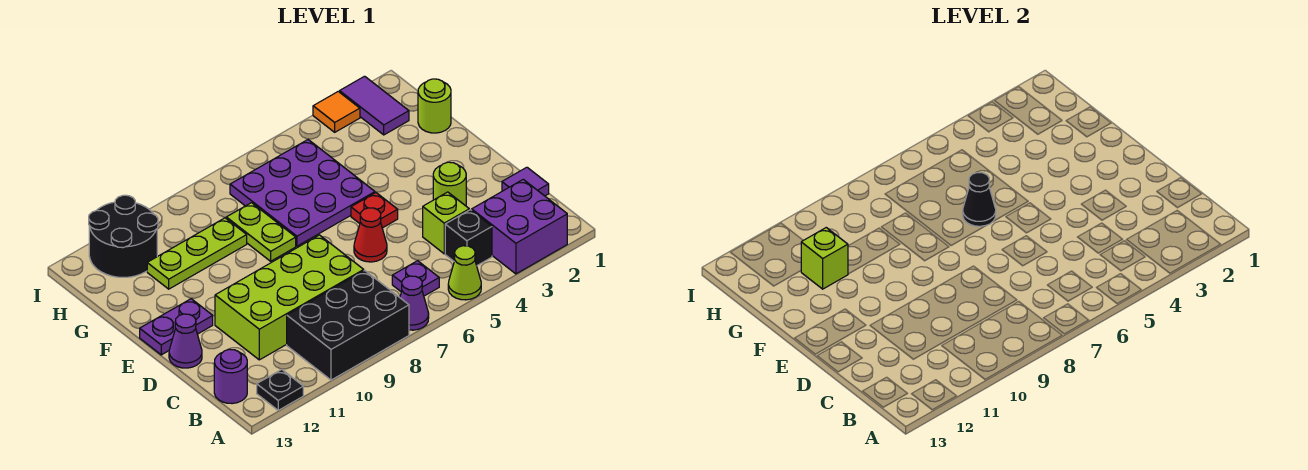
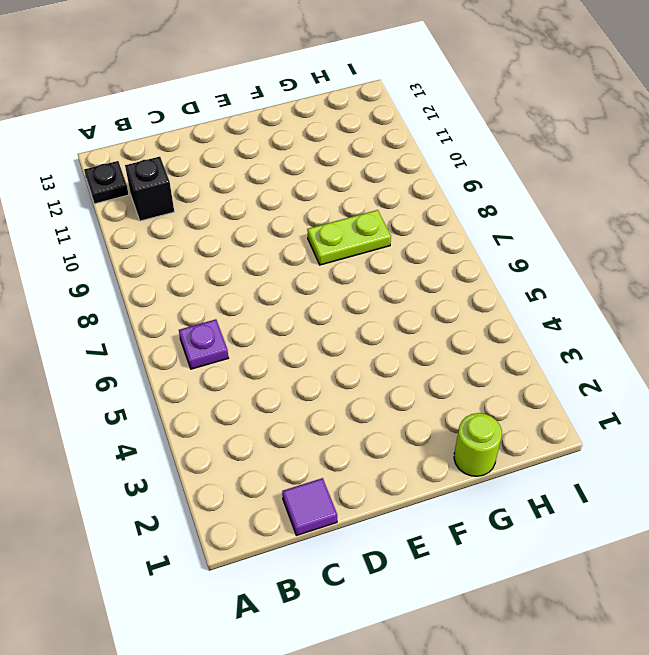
black brick B11 level 1 -> black brick B4 level 1
none -> purple brick A2:B3 level 1
none -> lime cone A5 level 1
none -> purple cone A7 level 1

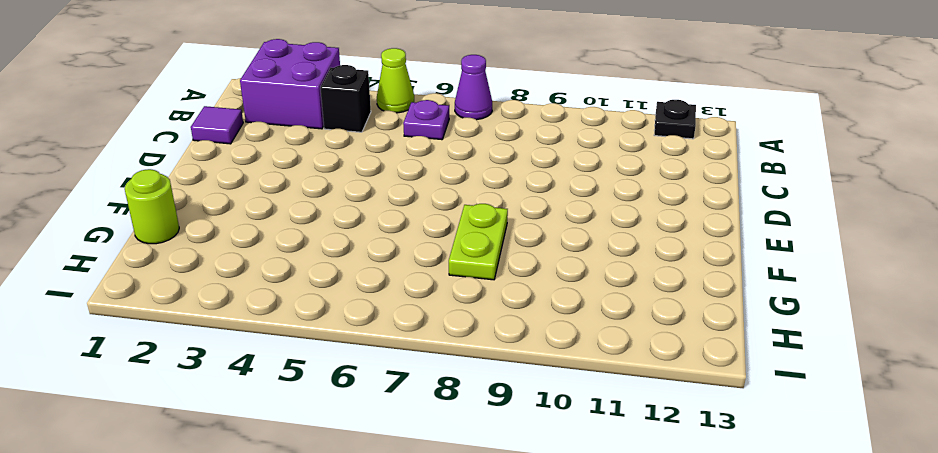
none -> black brick A8:B10 level 1
none -> purple round brick B13 level 1
none -> lime brick C4 level 1

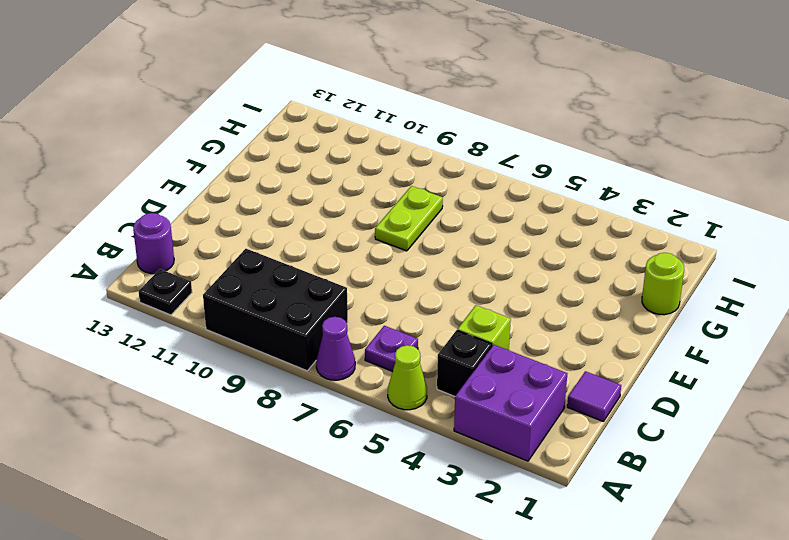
none -> lime brick C8:D11 level 1
none -> lime round brick D3 level 1
none -> red cone D6 level 1

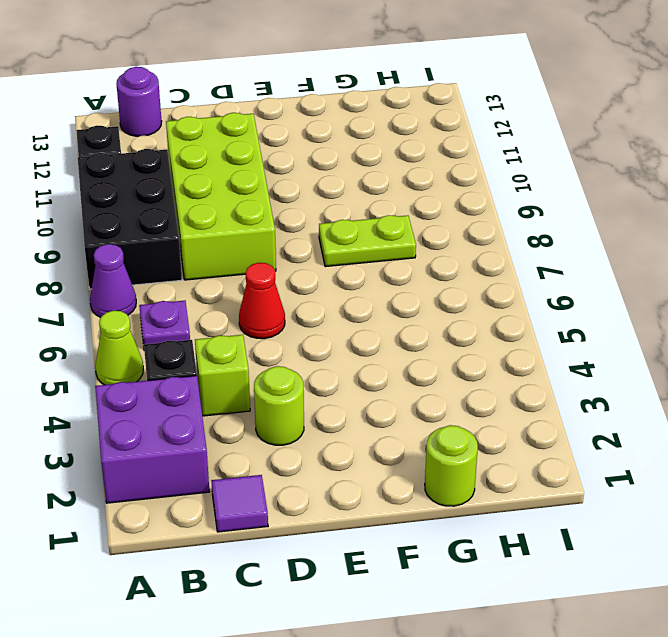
none -> purple cone D13 level 1
none -> red plate E5 level 1
none -> purple plate E12:E13 level 1

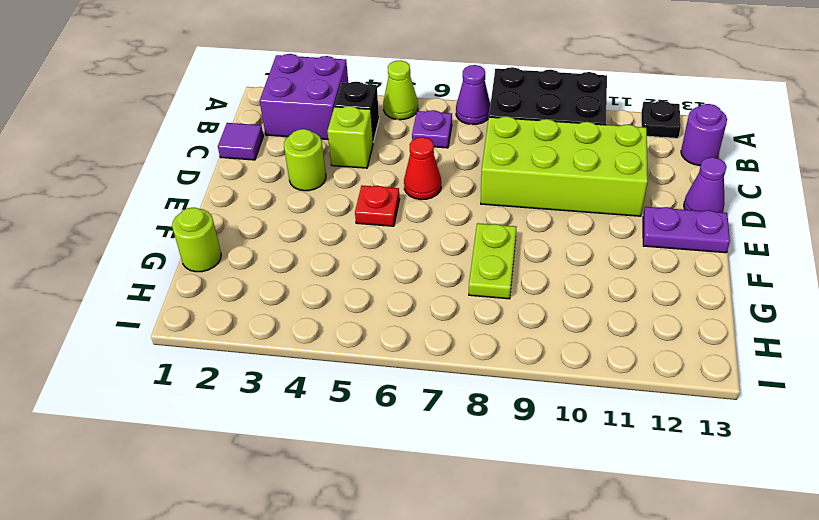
none -> purple plate F5:H7 level 1
none -> lime plate G9:G11 level 1
none -> purple tile H2:I2 level 1

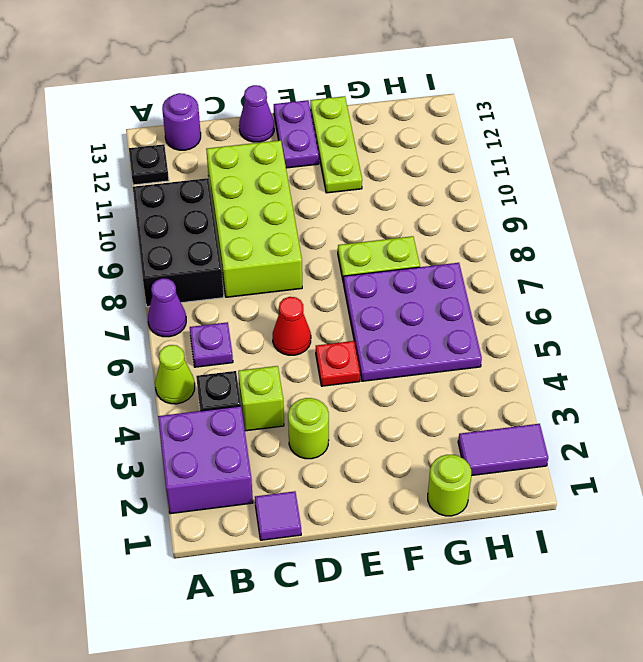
lime plate F11:F13 level 1 -> lime plate G9:G11 level 1
none -> black round brick H11:I12 level 1
none -> orange tile I3 level 1
none -> black cone F6 level 2

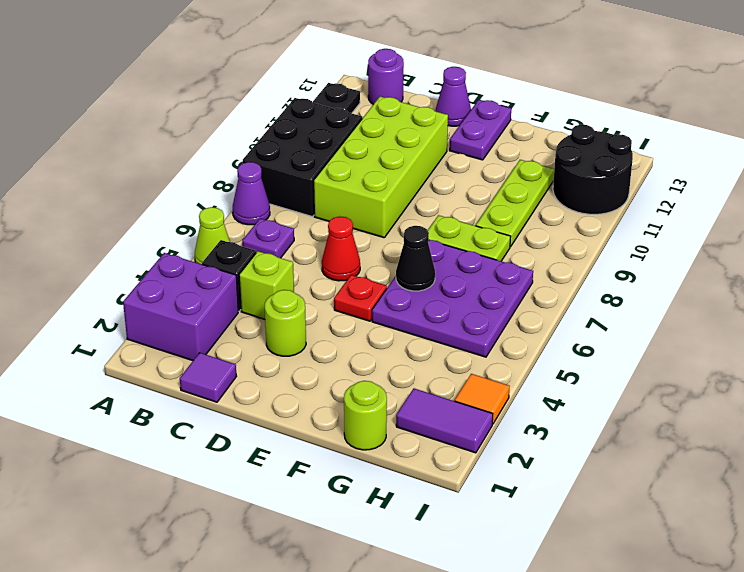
none -> lime brick G11 level 2

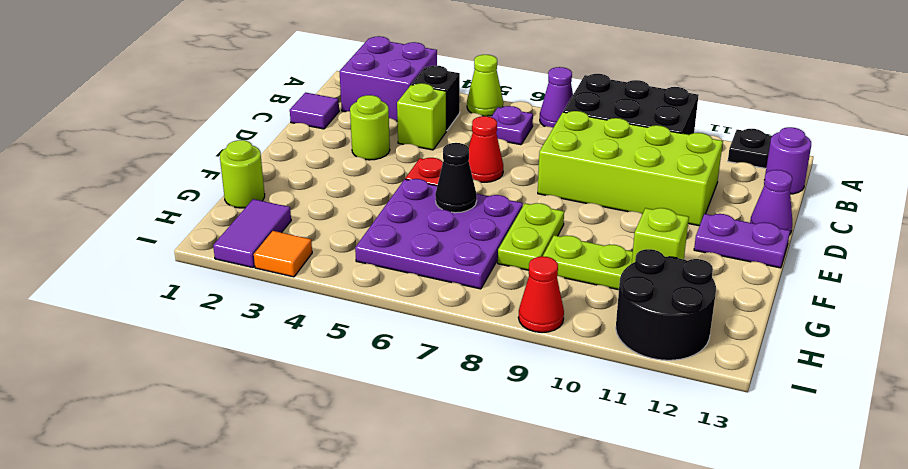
red cone I9 level 1 -> none

